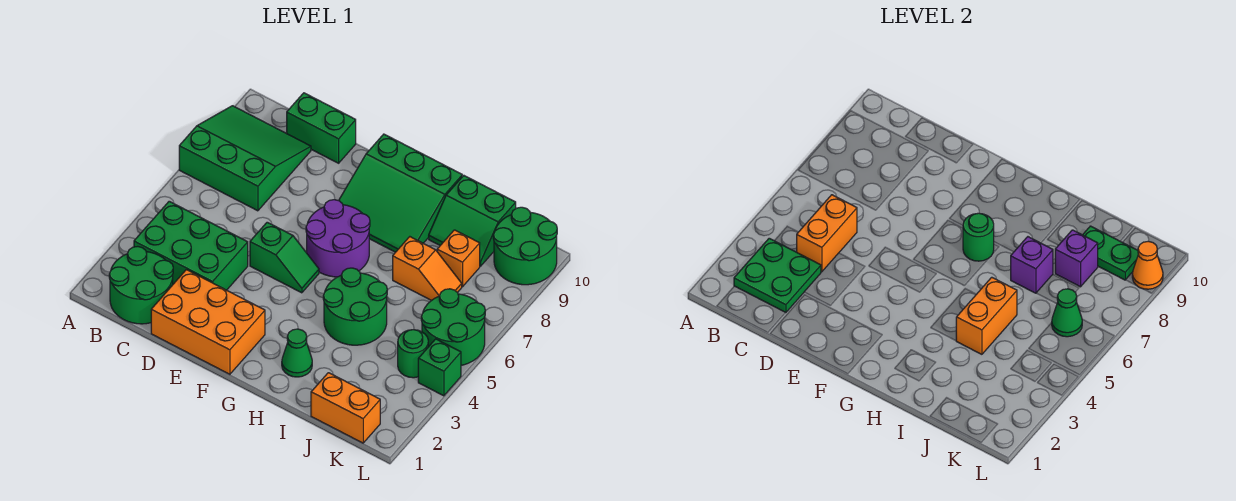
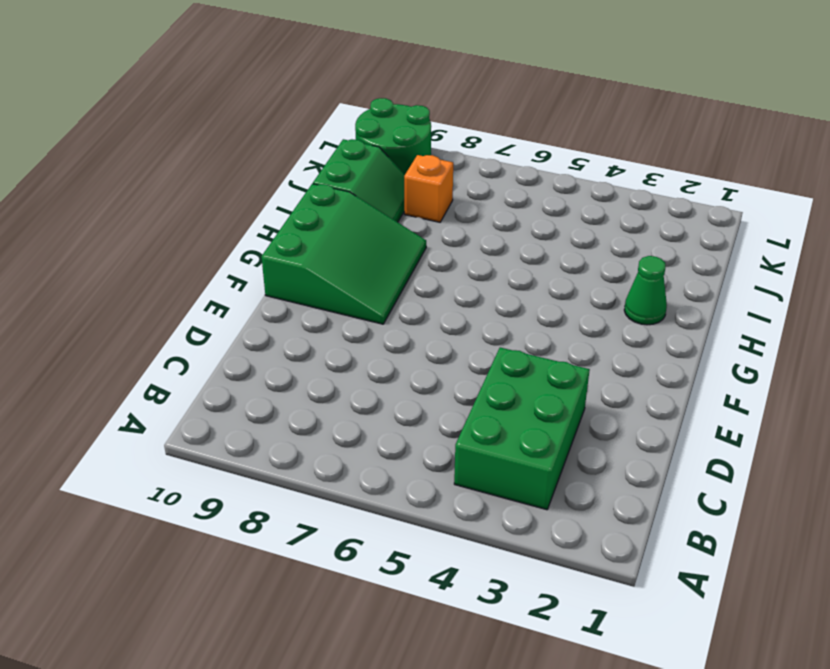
none -> green slope A7:C9 level 1 top 7
none -> green round brick B1:C2 level 1
none -> green brick C10:D10 level 1

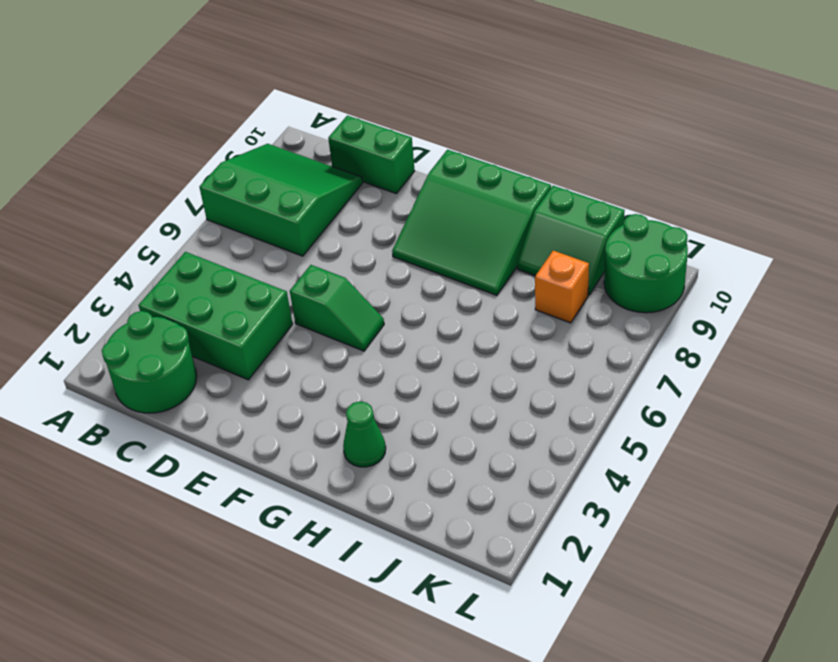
none -> orange brick D1:F2 level 1
none -> purple round brick F6:G7 level 1
none -> green round brick H4:I5 level 1

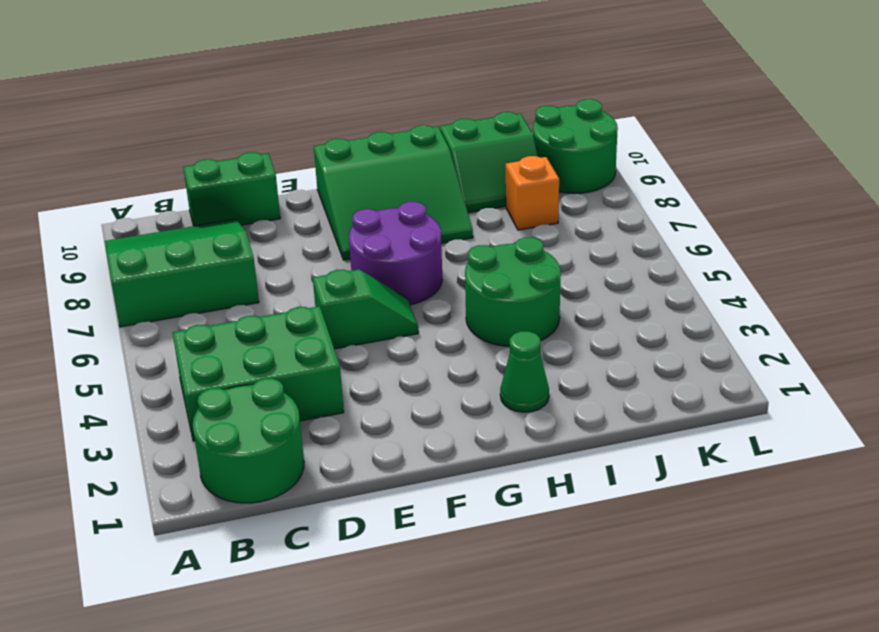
none -> orange brick D1:F2 level 1
none -> orange slope I7:J7 level 1 top I
none -> orange brick J1:K1 level 1

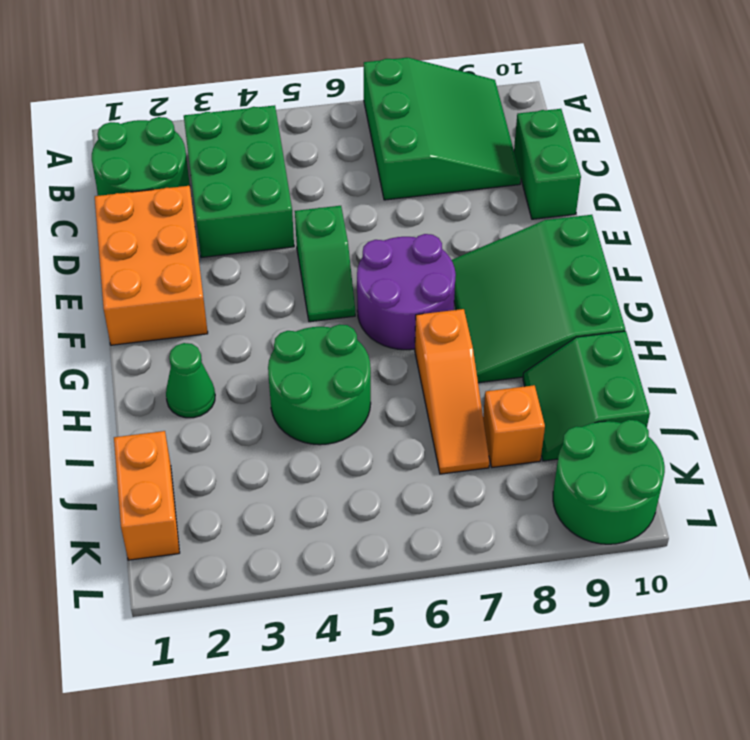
orange slope H7:J7 level 1 top H -> orange slope I7:J7 level 1 top I
none -> green round brick K4 level 1
none -> green round brick K5:L6 level 1
none -> green brick L4 level 1

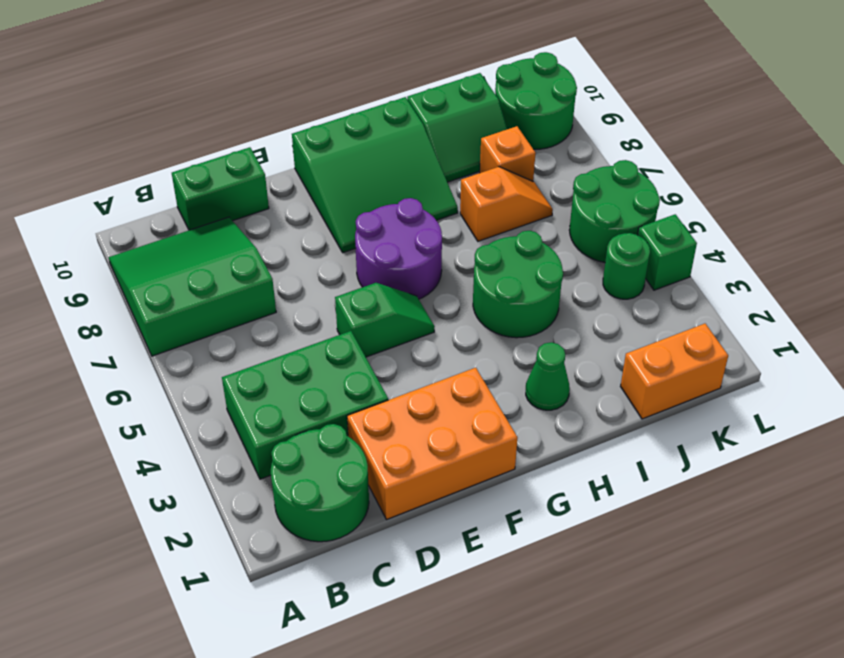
none -> green plate B2:C3 level 2
none -> orange brick C4:C5 level 2
none -> green round brick G7 level 2

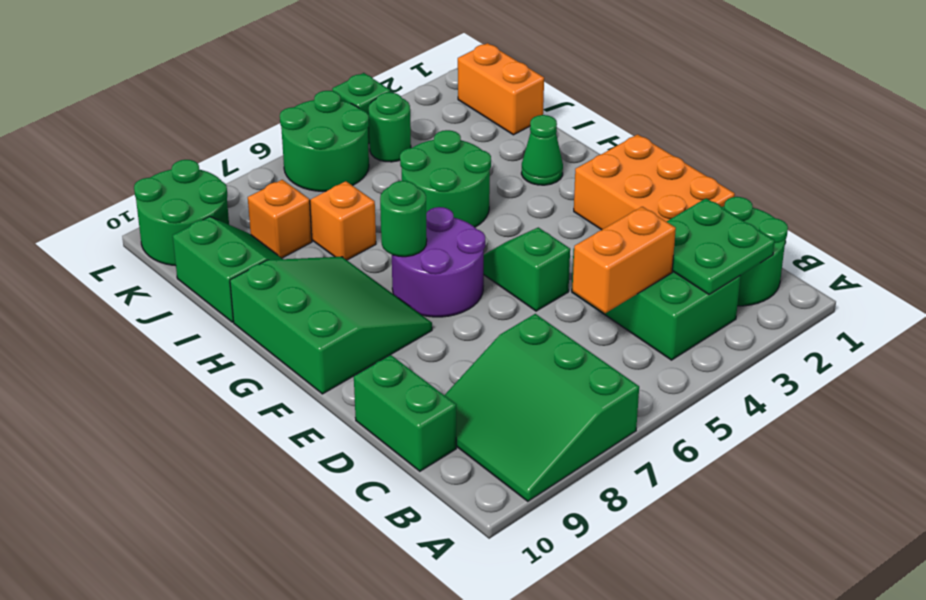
none -> orange brick I4:I5 level 2
none -> purple brick I7 level 2
none -> purple brick J8 level 2

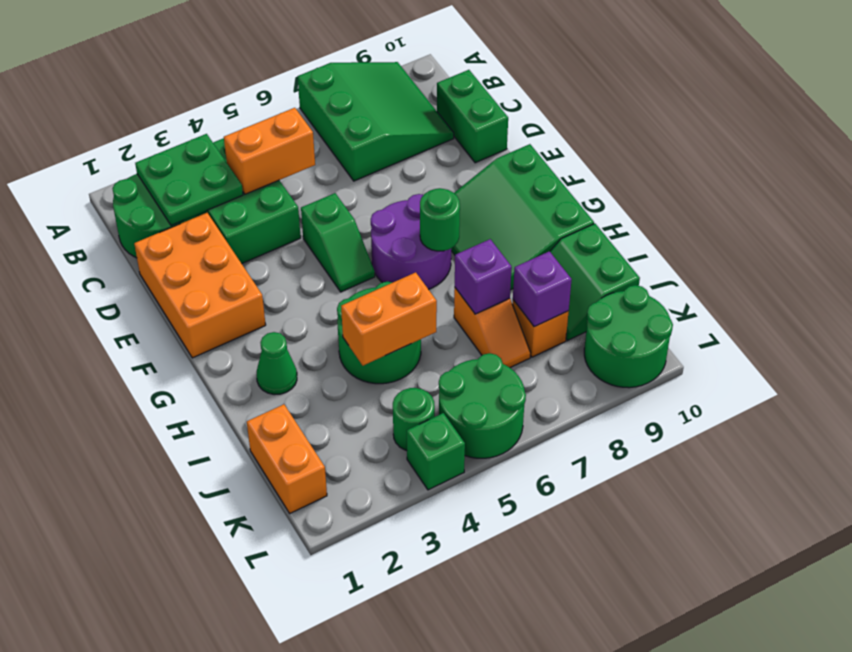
none -> green plate J9:K9 level 2
none -> green cone K6 level 2
none -> orange cone L9 level 2

